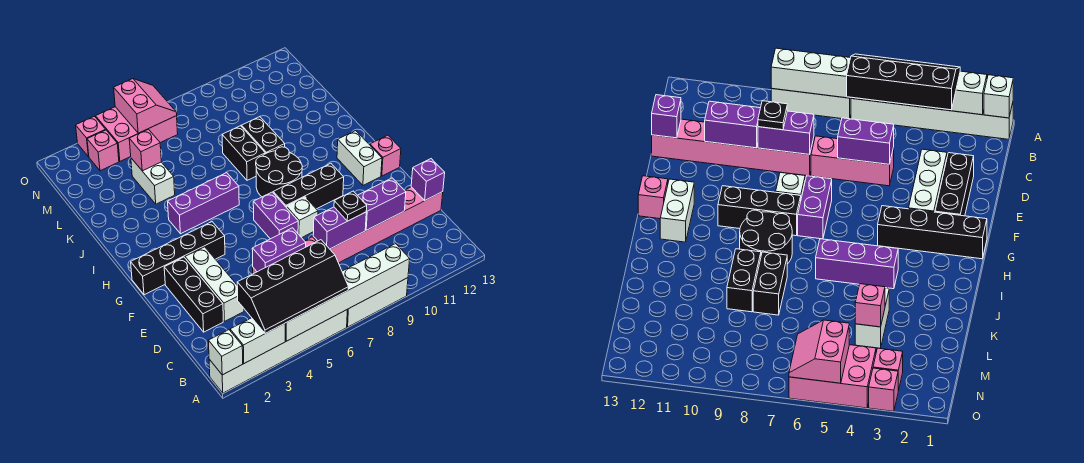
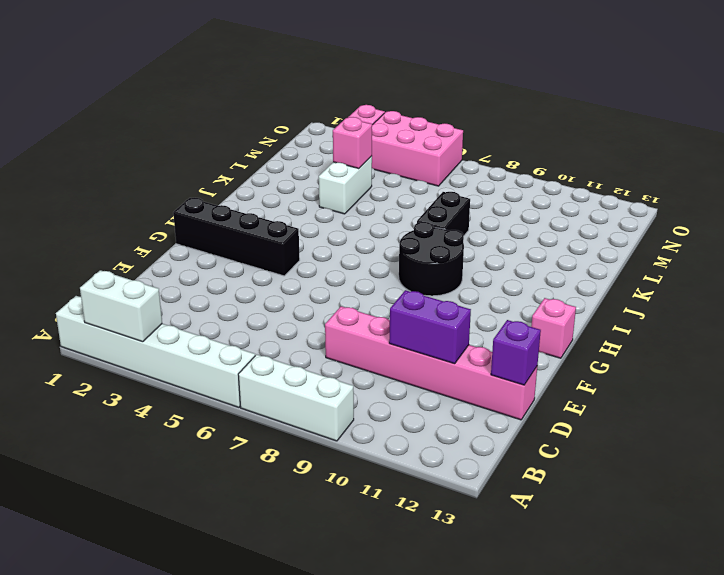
none -> black brick D2:F2 level 1
none -> white brick D3:F3 level 1
none -> pink brick D5:D7 level 1
none -> purple brick F7:G7 level 1

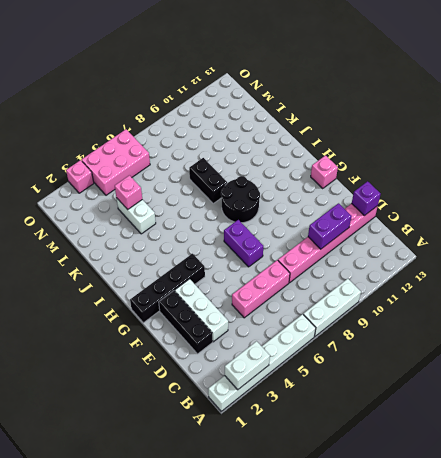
none -> white brick F8 level 1
none -> black brick G8:G10 level 1
none -> white brick G12:H12 level 1
none -> purple brick I4:I6 level 1

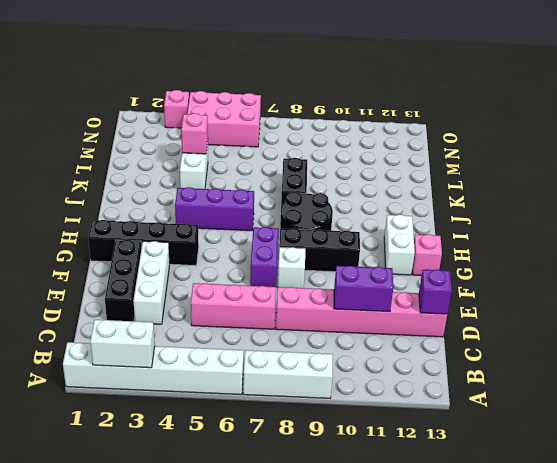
none -> black brick J9:K9 level 1
none -> pink brick N3 level 1
none -> white brick A1 level 2
none -> white brick A4:A9 level 2

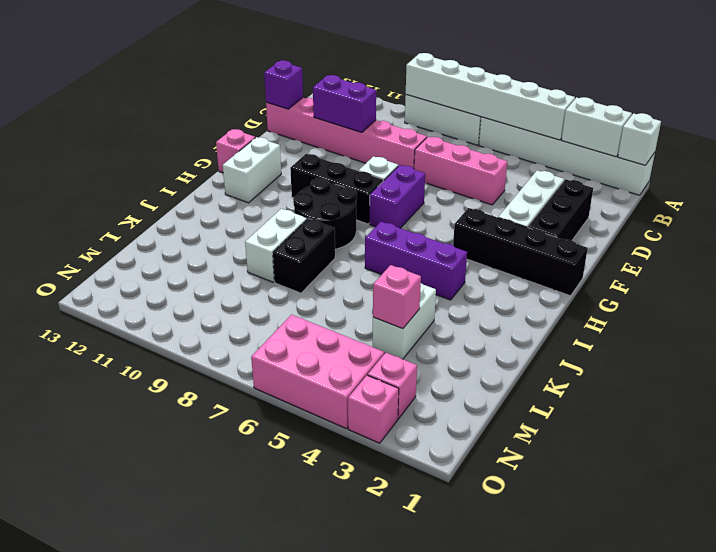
white brick J9:K9 level 1 -> black brick J9:K9 level 1
none -> purple brick D5:D6 level 2
none -> purple brick D8:D9 level 2
none -> pink slope N5:O6 level 2 top 5
none -> black slope A3:B6 level 3 top B

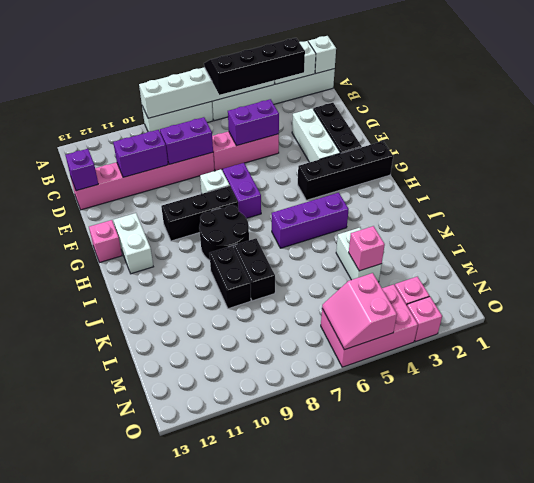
none -> black plate D9 level 3

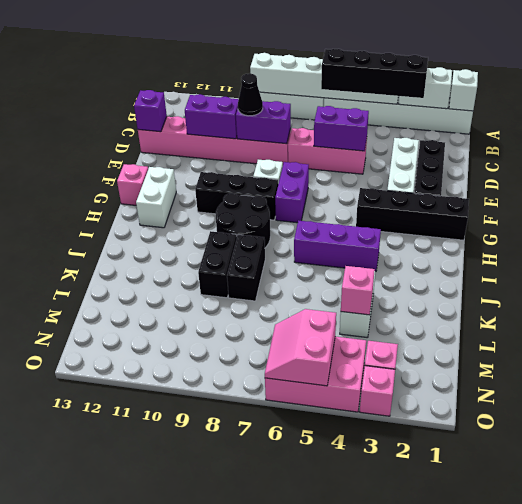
black cone D9 level 3 -> black plate D9 level 3

